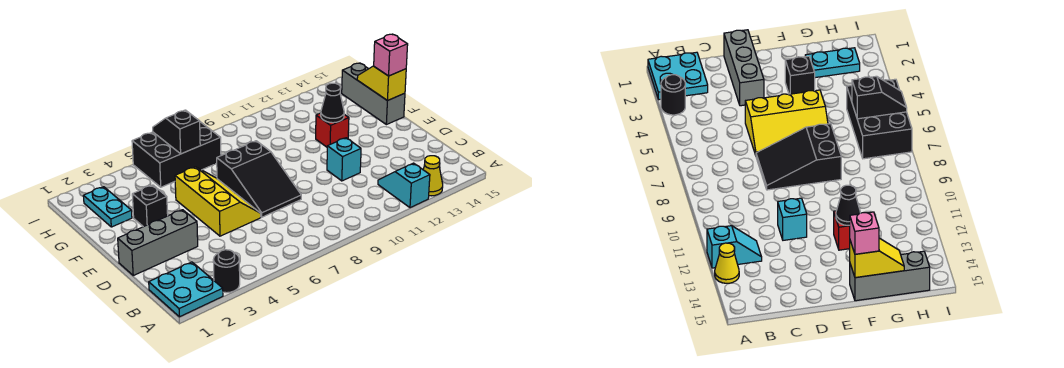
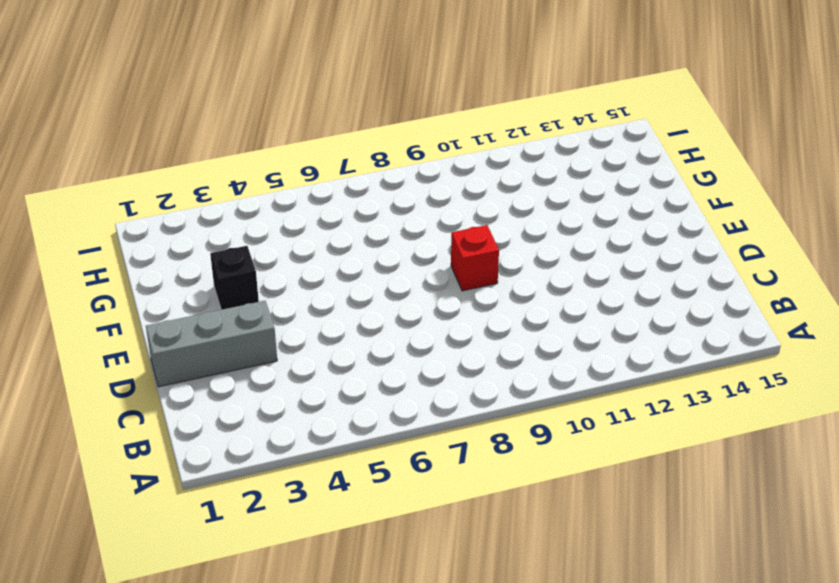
red brick E9 level 1 -> red brick F12 level 1
none -> cyan plate A1:B2 level 1
none -> black round brick A3 level 1
none -> cyan slope A12:B12 level 1 top A

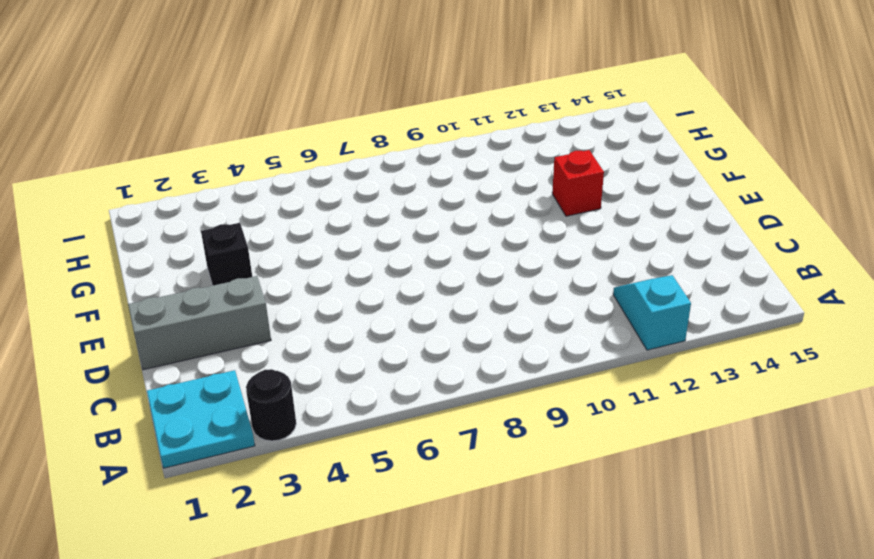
none -> yellow cone A13 level 1
none -> yellow slope D5:F6 level 1 top 5
none -> black slope D7:F8 level 1 top F

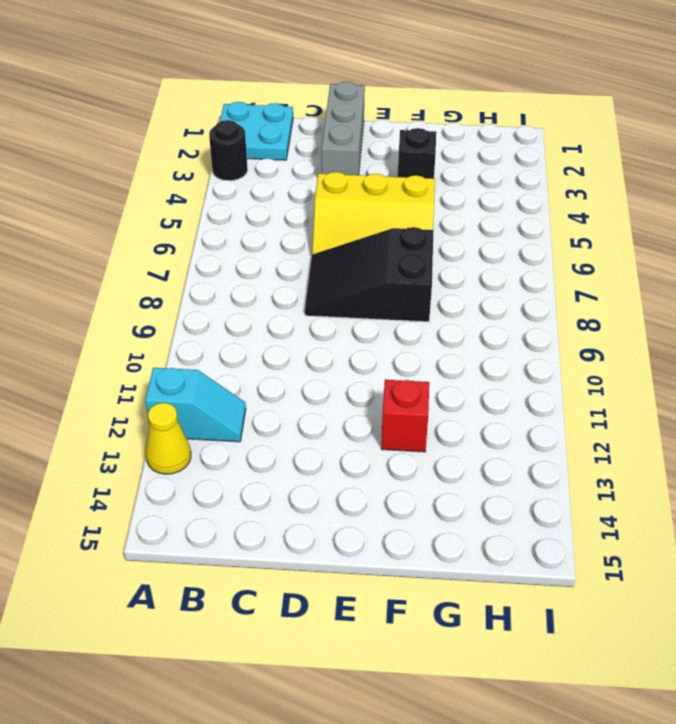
none -> cyan brick D11 level 1
none -> grey brick F15:H15 level 1
none -> cyan plate G2:H2 level 1

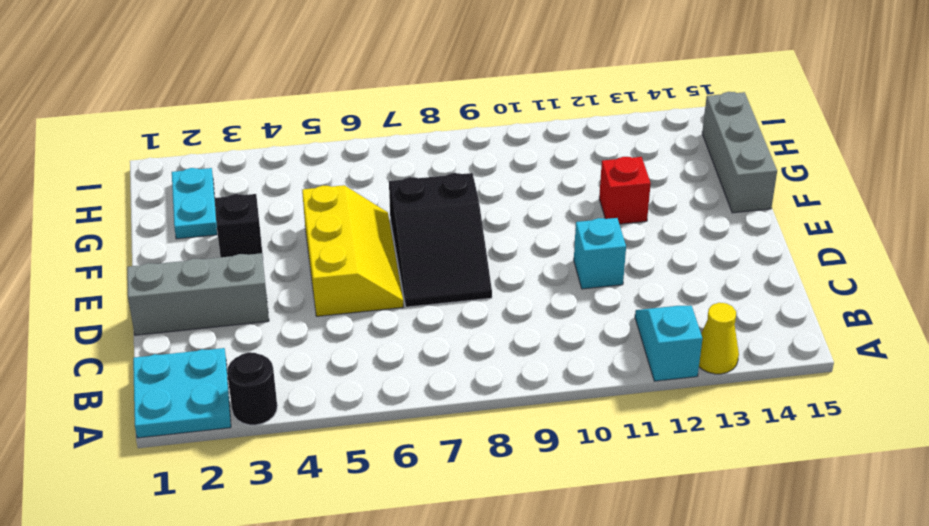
none -> black brick H5:I7 level 1
none -> black cone F12 level 2
none -> yellow slope F15:G15 level 2 top F

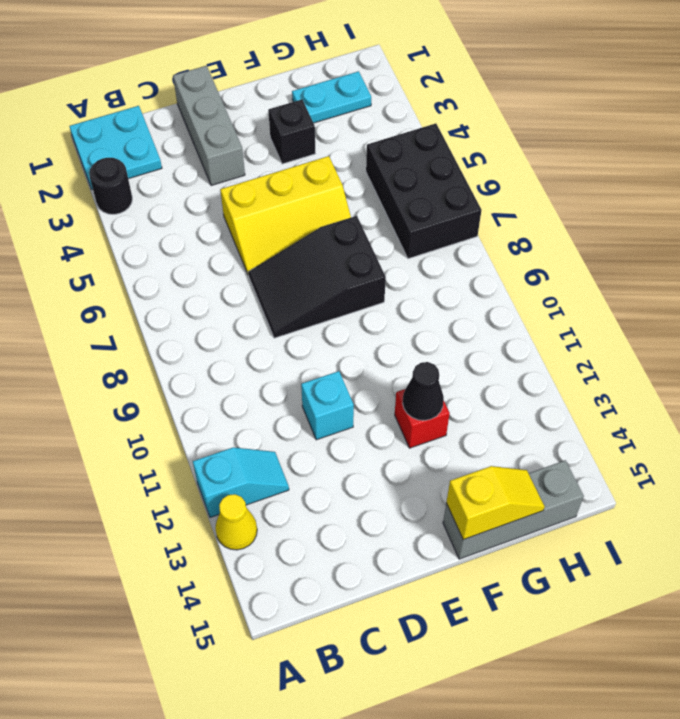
none -> black slope H6:I6 level 2 top H
none -> pink brick F15 level 3

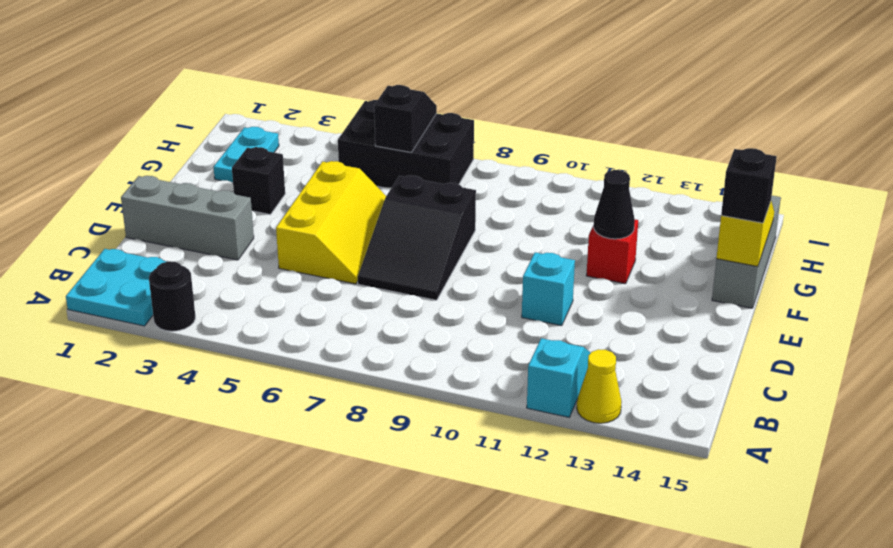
black brick F15 level 3 -> pink brick F15 level 3

